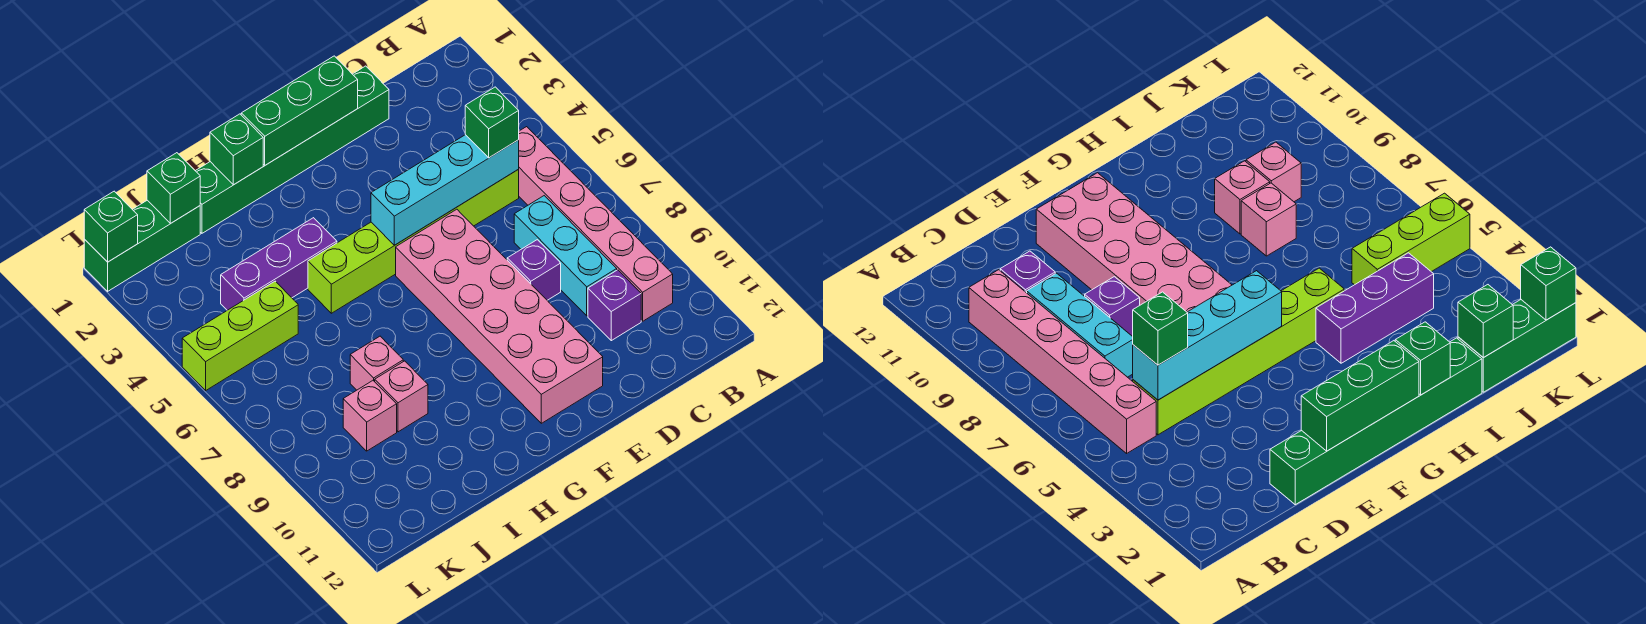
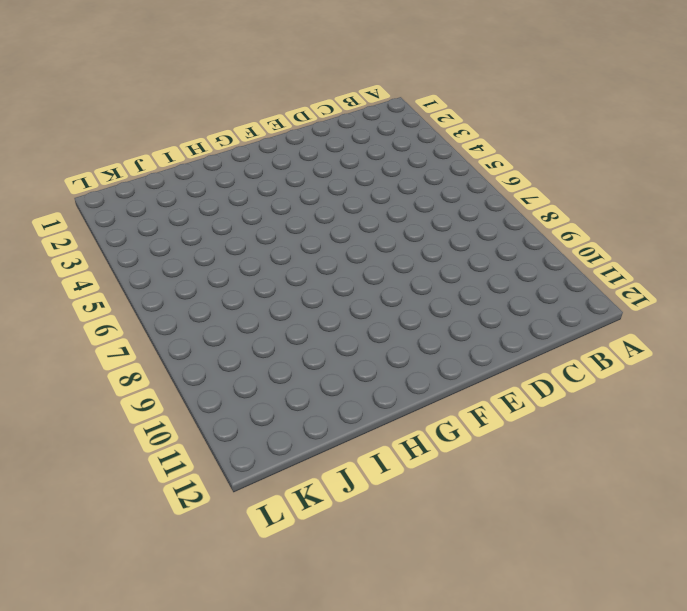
none -> pink brick B5:B10 level 1
none -> lime brick C5:H5 level 1
none -> cyan brick C7:C9 level 1

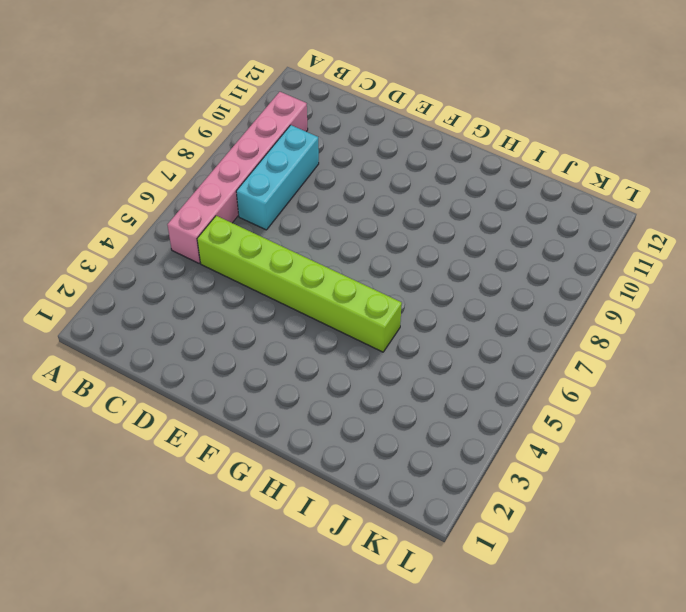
none -> purple brick C10 level 1
none -> green brick D1:I1 level 1
none -> purple brick D8 level 1

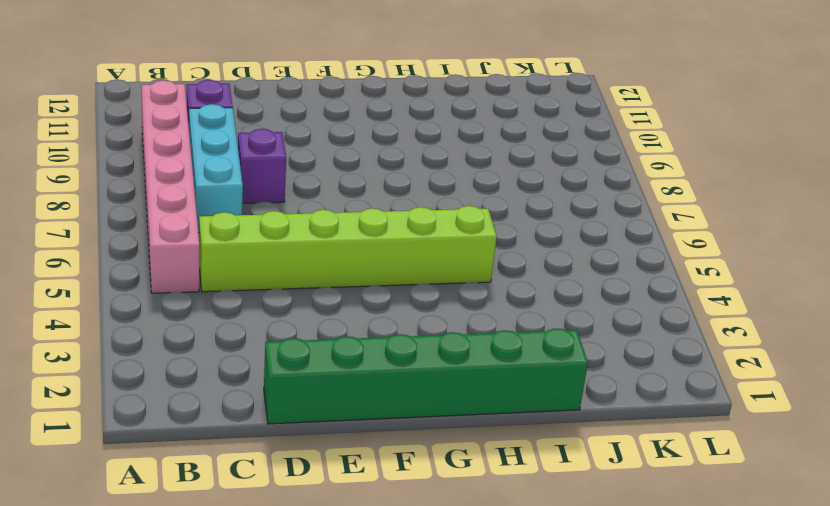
none -> pink brick E6:F11 level 1
none -> purple brick H4:J4 level 1
none -> pink brick I8 level 1

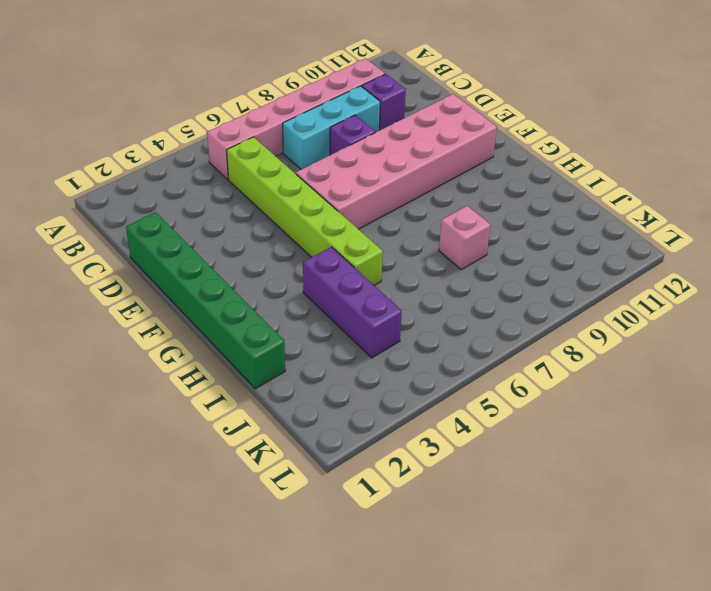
none -> pink brick I9 level 1
none -> green brick J1:L1 level 1
none -> lime brick J5:L5 level 1

